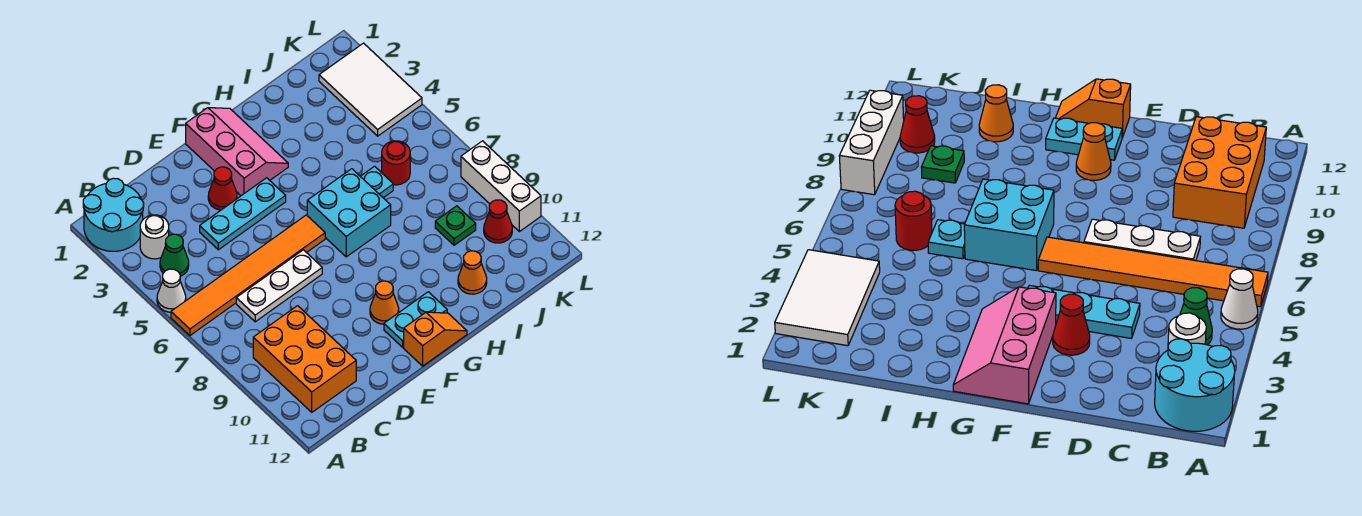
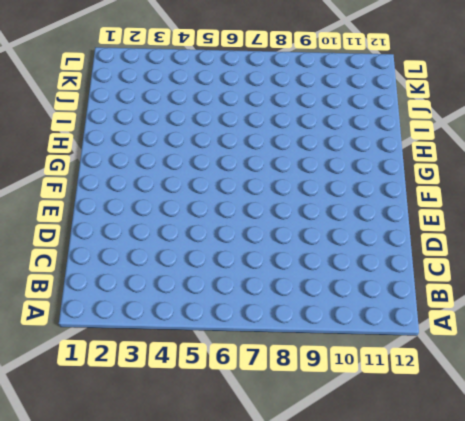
none -> cyan round brick A1:B2 level 1
none -> white cone A5 level 1
none -> orange tile A6:F6 level 1

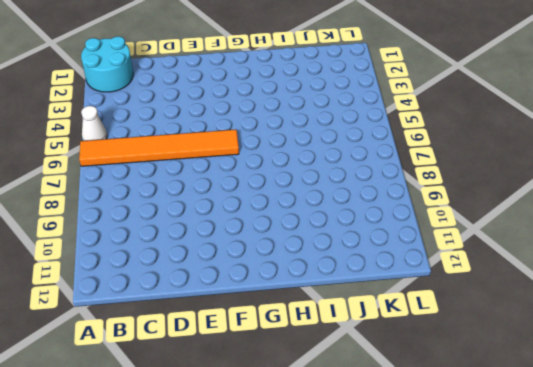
none -> white round brick B3 level 1
none -> green cone B4 level 1
none -> orange brick B9:C11 level 1

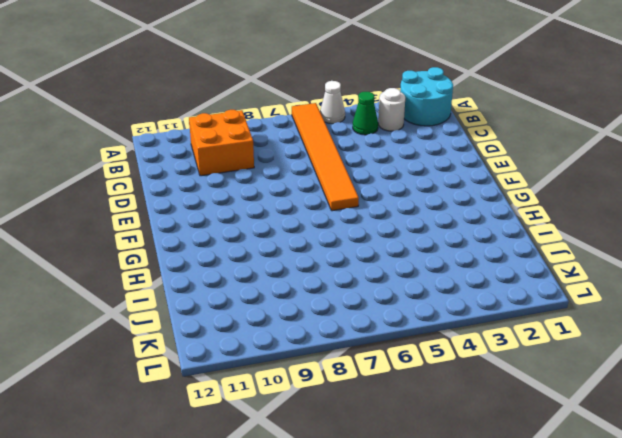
orange brick B9:C10 level 1 -> orange brick B9:C11 level 1
none -> white plate C7:E7 level 1
none -> cyan plate D4:F4 level 1
none -> red cone E3 level 1

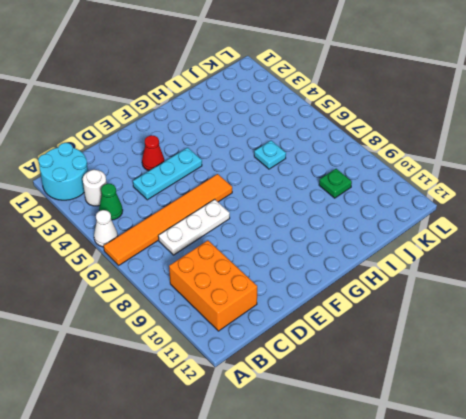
none -> pink slope F1:G3 level 1 top F
none -> orange cone F10 level 1
none -> cyan plate F11:G11 level 1

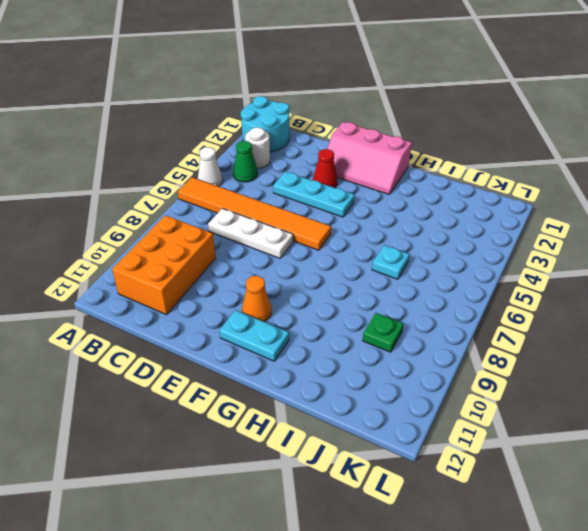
pink slope E1:G2 level 1 top 1 -> pink slope F1:G3 level 1 top F
none -> orange slope F12:G12 level 1 top F
none -> cyan brick G6:H7 level 1
none -> orange cone I11 level 1

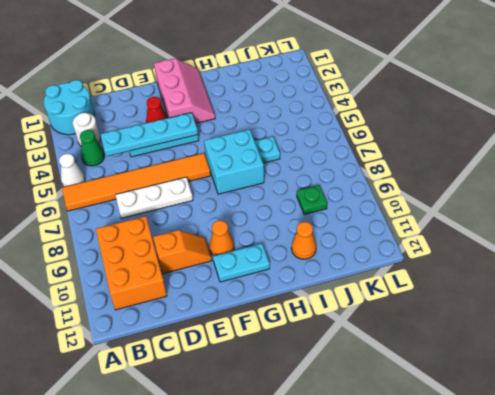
cyan plate C4:F4 level 2 -> none
orange slope D10:E10 level 1 top D -> orange slope F12:G12 level 1 top F
none -> red round brick J6 level 1
none -> white tile K2:L4 level 1
none -> red cone K10 level 1

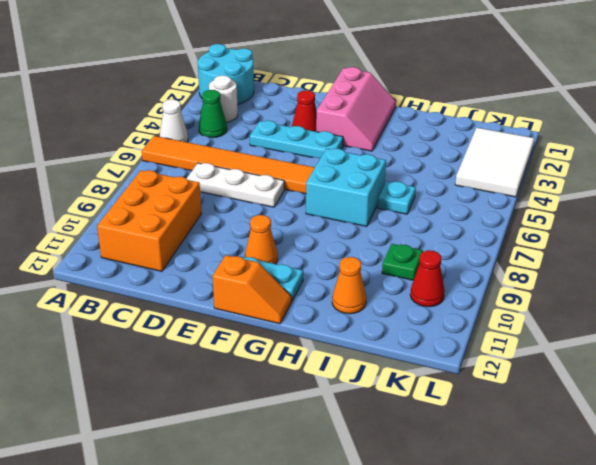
none -> red round brick J6 level 1
none -> white brick L8:L10 level 1

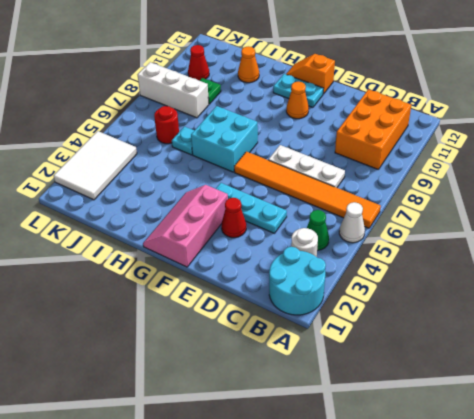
white brick J8:L8 level 1 -> white brick L8:L10 level 1

